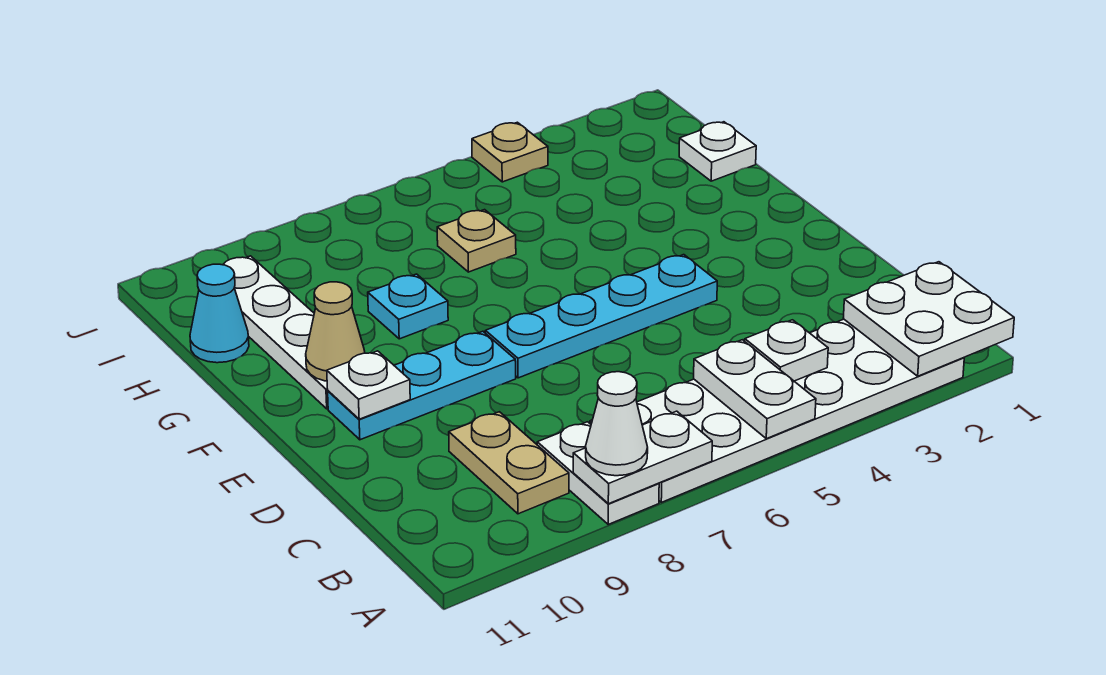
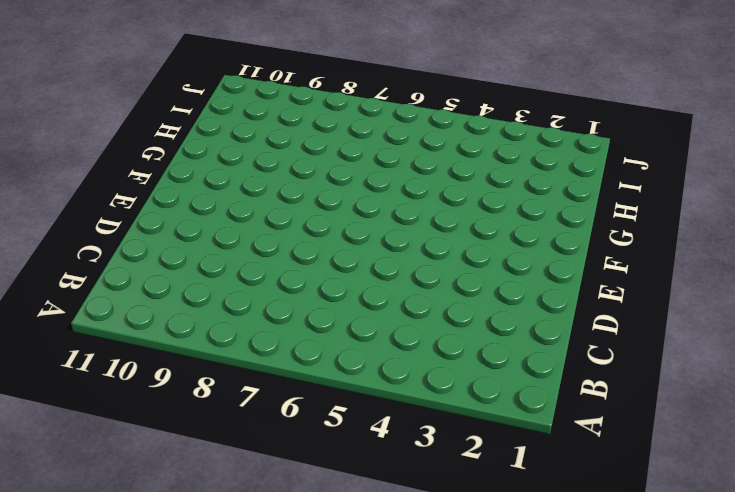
none -> white plate A2:B7 level 1
none -> white plate A8:B8 level 1
none -> tan plate B9:C9 level 1

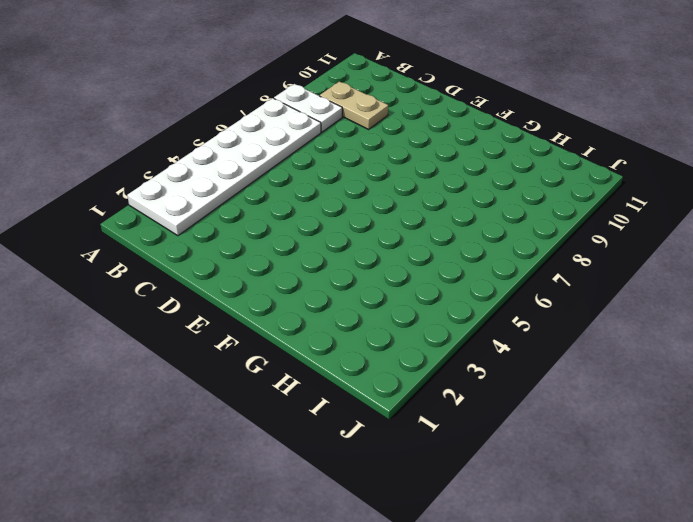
none -> cyan plate E4:E7 level 1
none -> cyan plate E8:E10 level 1
none -> white plate F10:I10 level 1

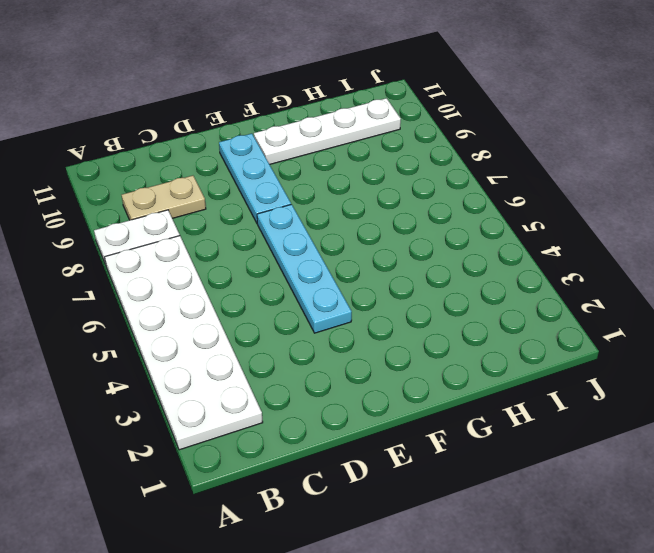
none -> cyan plate G8 level 1
none -> white plate H1 level 1
none -> tan plate H6 level 1

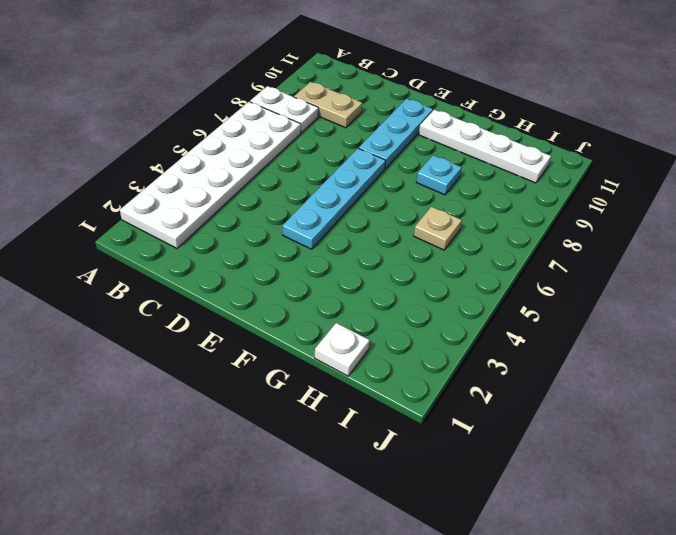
none -> cyan cone H11 level 1
none -> tan plate J4 level 1
none -> white plate A1:B2 level 2

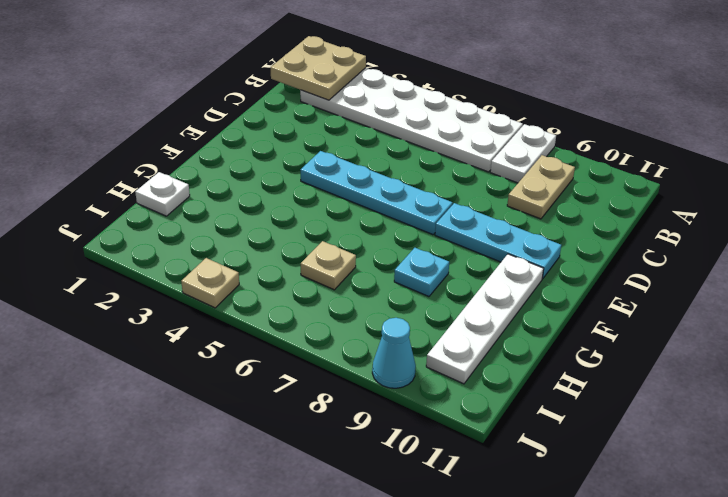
tan plate A1:B2 level 2 -> white plate A1:B2 level 2
cyan cone J9 level 1 -> cyan cone H11 level 1
none -> white plate A5:B5 level 2
none -> white plate A7:A8 level 2
none -> white plate B4 level 2

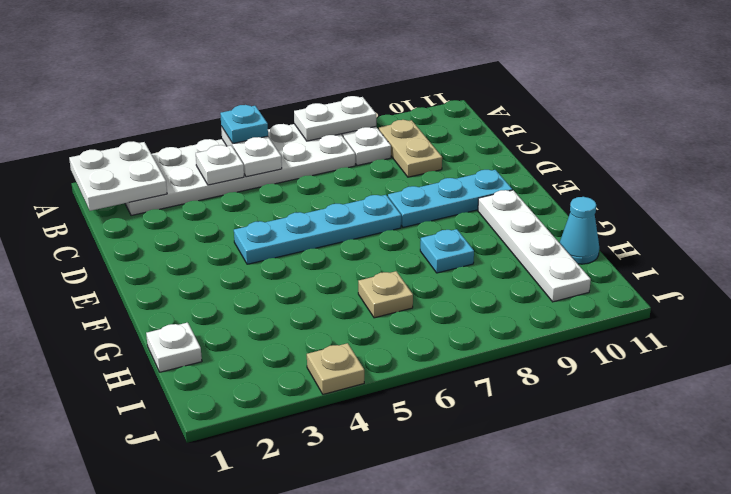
cyan plate A5 level 3 -> none
none -> white plate E10 level 2
none -> tan cone F10 level 2
none -> white cone A8 level 3

